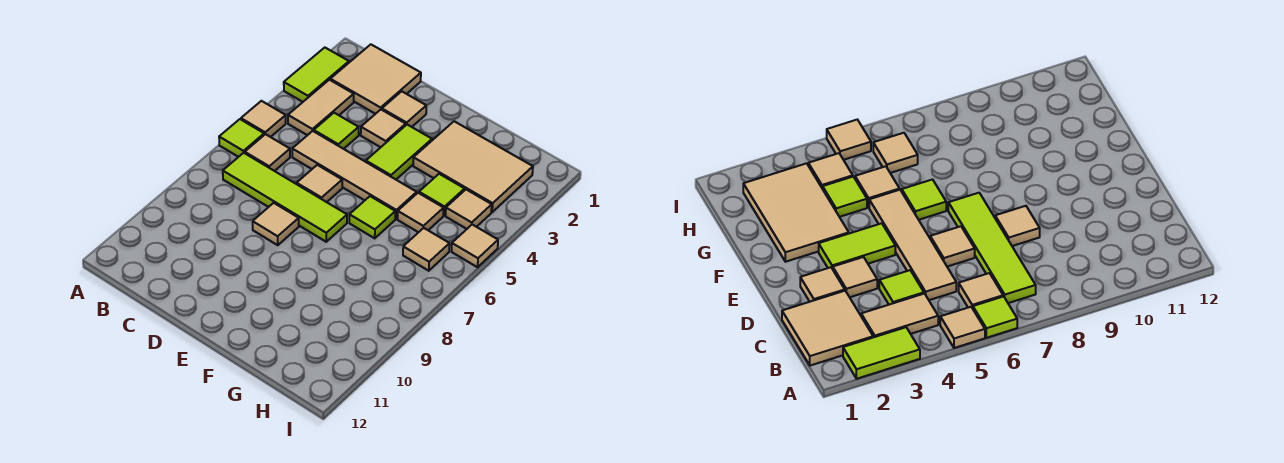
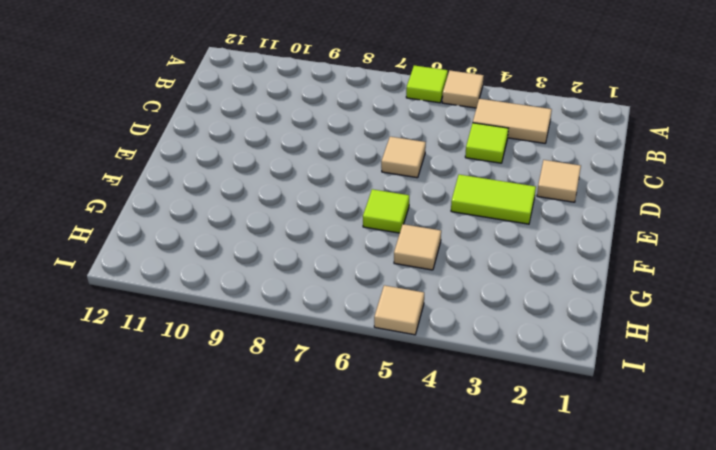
none -> lime tile A2:A3 level 1
none -> tan tile B1:C2 level 1
none -> tan tile B6 level 1

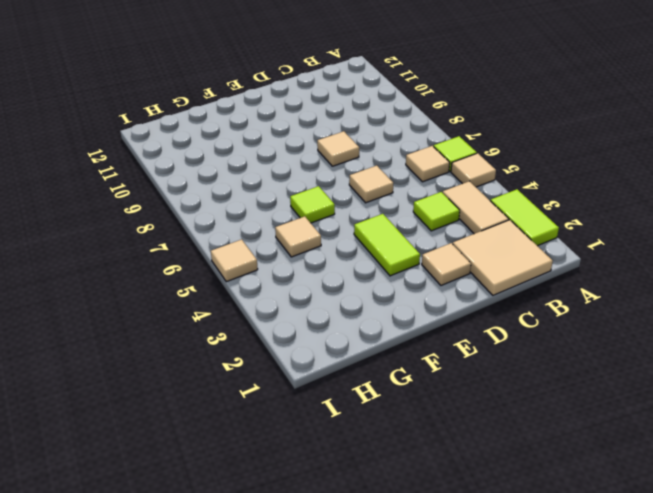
none -> lime tile B7:E7 level 1
none -> tan tile C5:F5 level 1
none -> tan tile D3 level 1

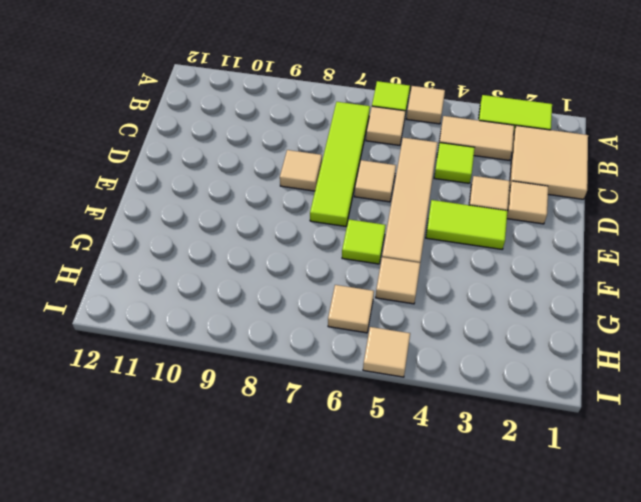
none -> tan tile F2:H3 level 1
none -> lime tile G4 level 1
none -> tan tile H4 level 1

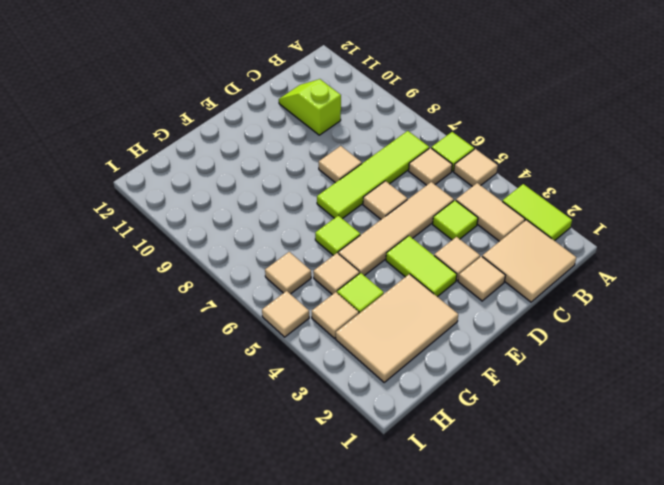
lime slope C10:C11 level 1 top 10 -> none

